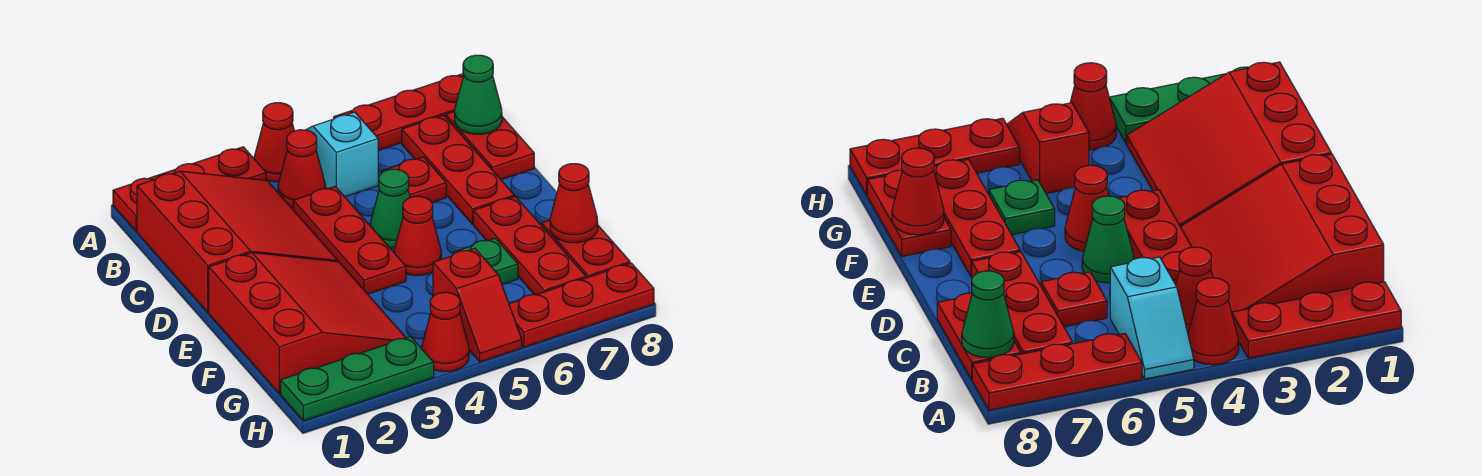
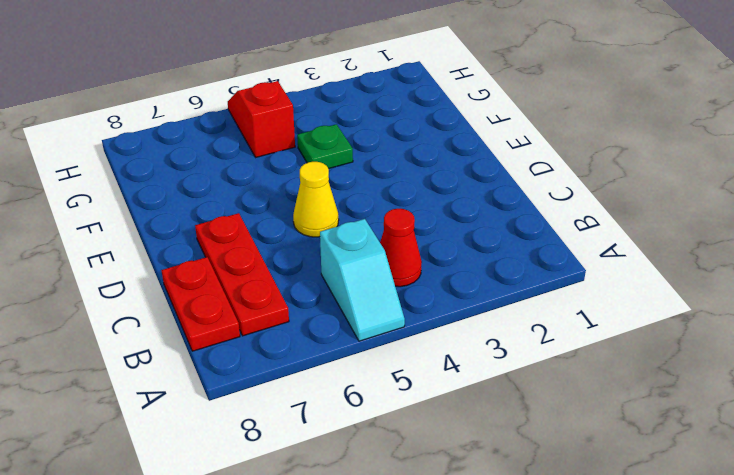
yellow cone D5 level 1 -> green cone D5 level 1
green plate F4 level 1 -> green plate F6 level 1
none -> red plate A1:A3 level 1
none -> red cone A4 level 1
none -> red plate A6:A8 level 1

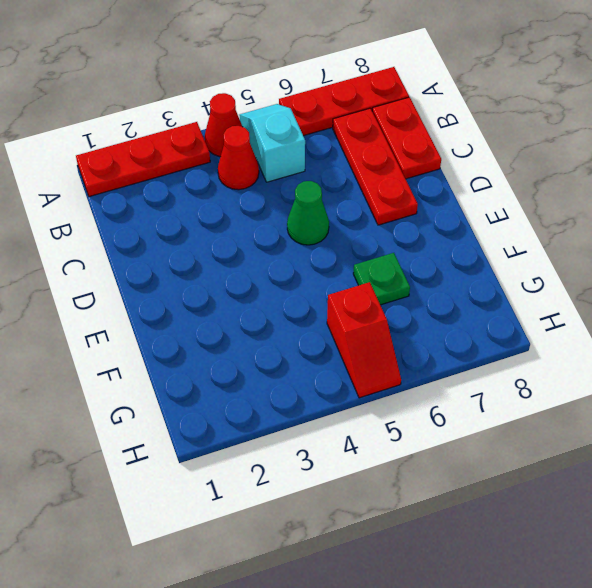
none -> red slope B1:D3 level 1 top 1
none -> red plate C4:E4 level 1
none -> red plate C6 level 1

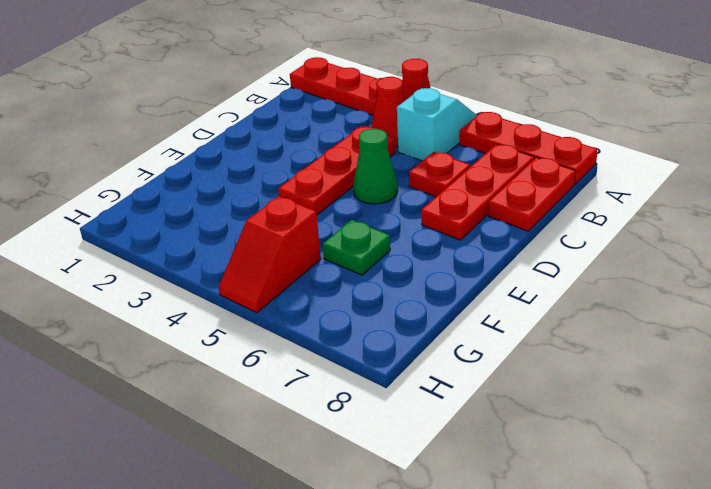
none -> red slope B1:D3 level 1 top 1
none -> red slope E1:G3 level 1 top 1
none -> red cone E5 level 1

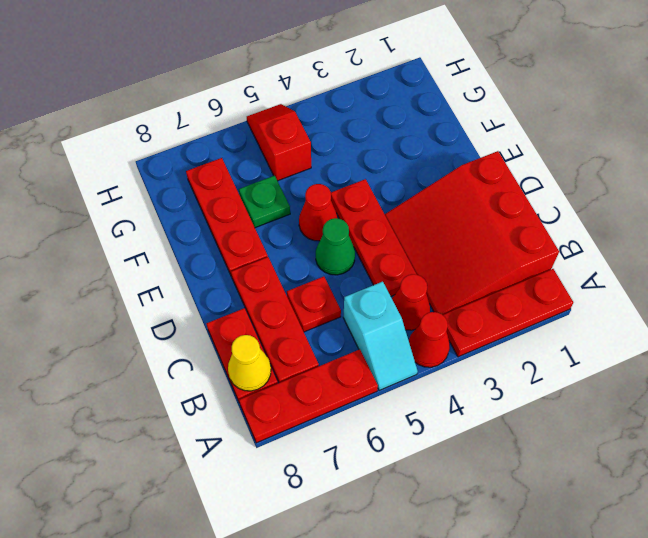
yellow cone B8 level 2 -> green cone B8 level 2
none -> red slope E1:G3 level 1 top 1
none -> red plate F8:G8 level 1
none -> green plate H1:H3 level 1

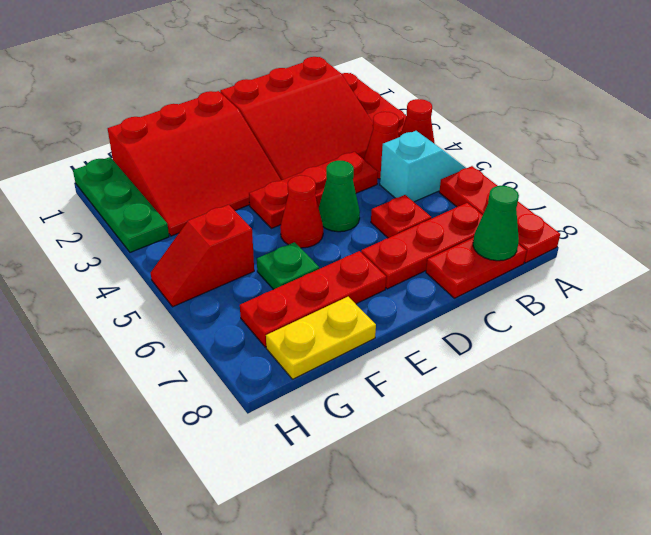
yellow plate F8:G8 level 1 -> red plate F8:G8 level 1
none -> red cone H4 level 1
none -> red plate H6:H8 level 1
none -> red cone F8 level 2

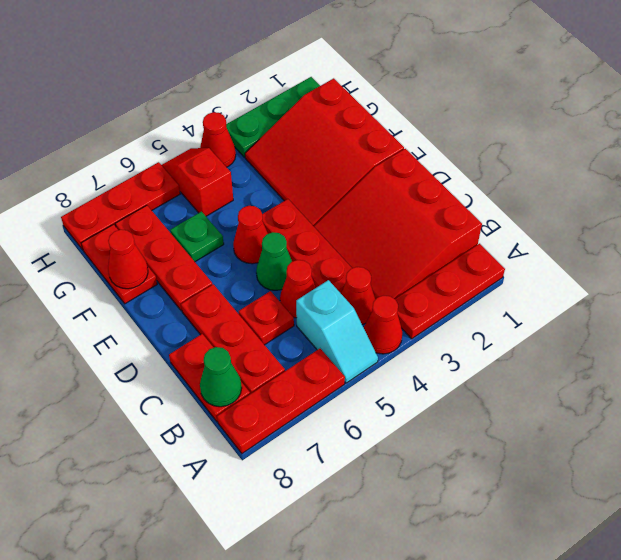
red cone C5 level 1 -> none

